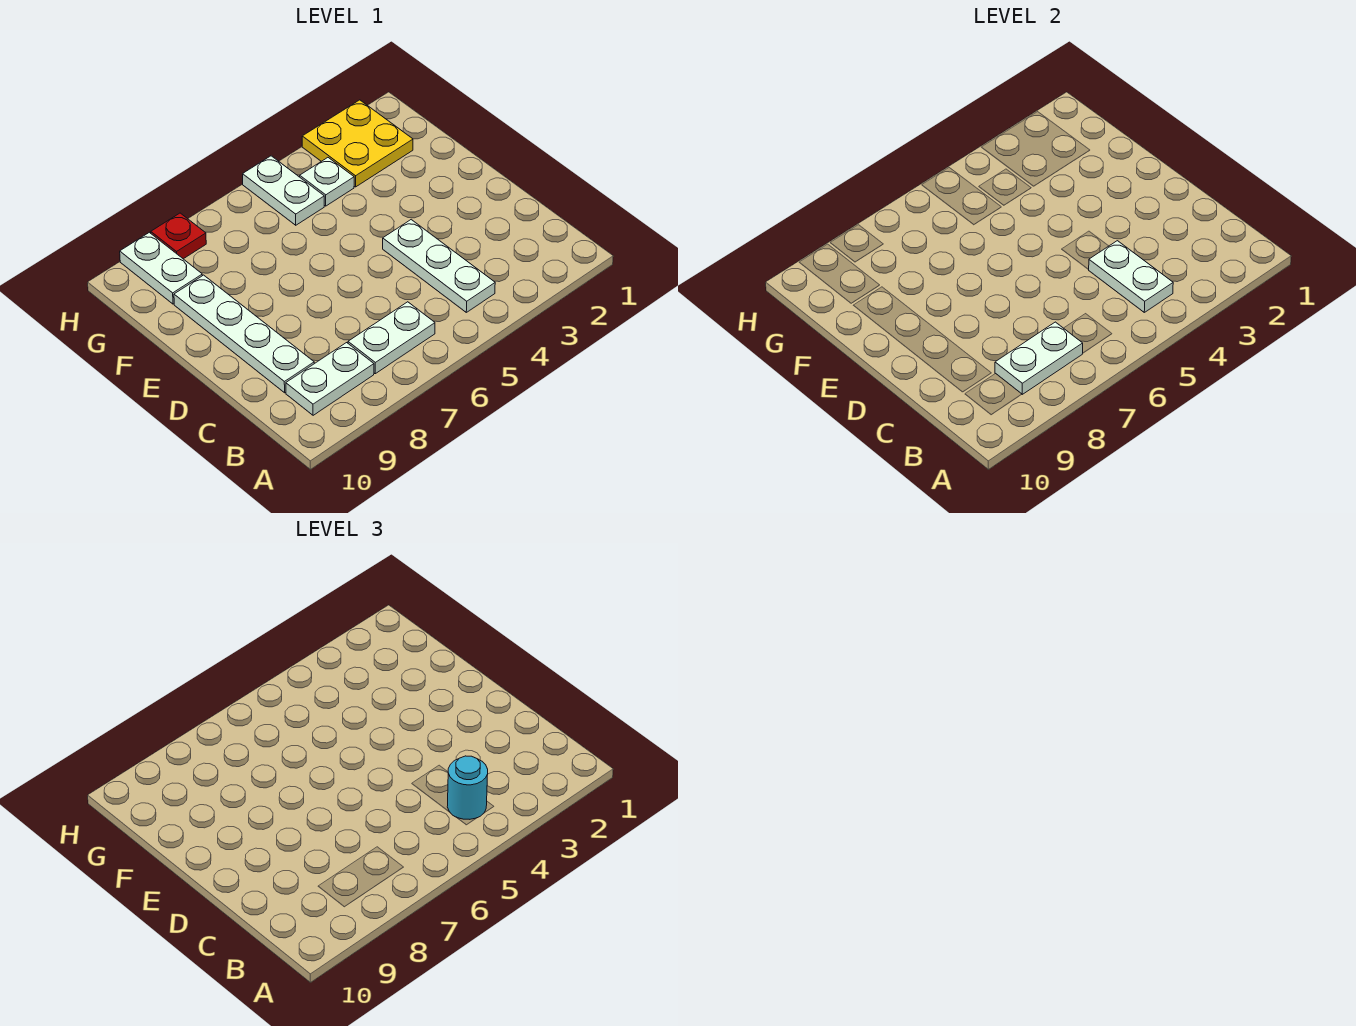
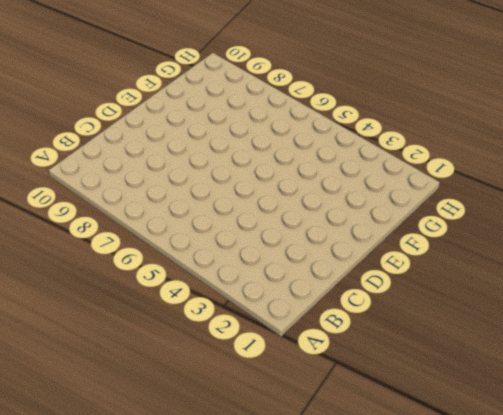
none -> white plate B4:D4 level 1
none -> white plate B6:B7 level 1
none -> white plate B8:B9 level 1

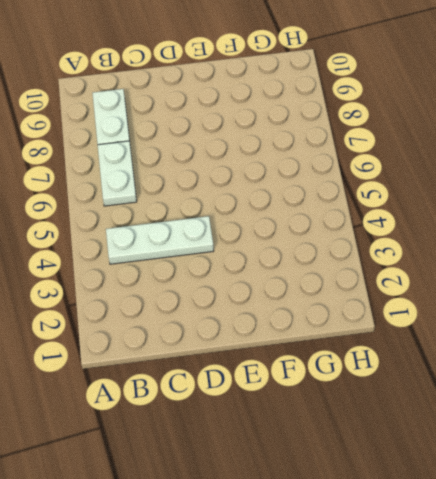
none -> white plate C9:F9 level 1
none -> yellow plate G2:H3 level 1
none -> white plate G4 level 1

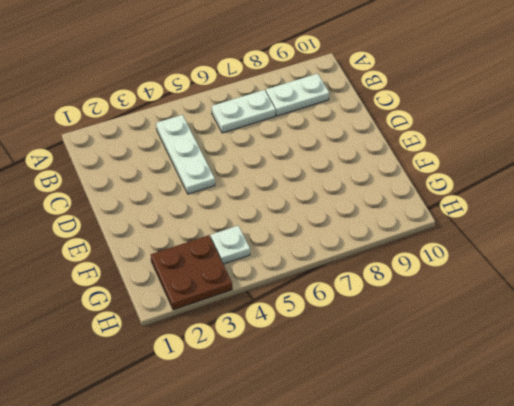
brown plate G2:H3 level 1 -> yellow plate G2:H3 level 1
none -> white plate C9:F9 level 1
none -> white plate G5:H5 level 1
none -> white plate G9:H9 level 1

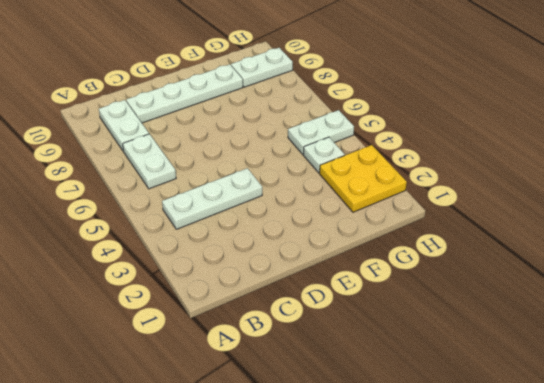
none -> red plate H8 level 1
none -> white plate B4:C4 level 2
none -> white plate B7:B8 level 2

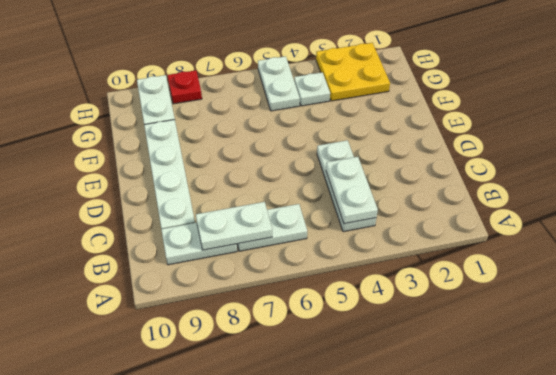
none -> cyan round brick B4 level 3

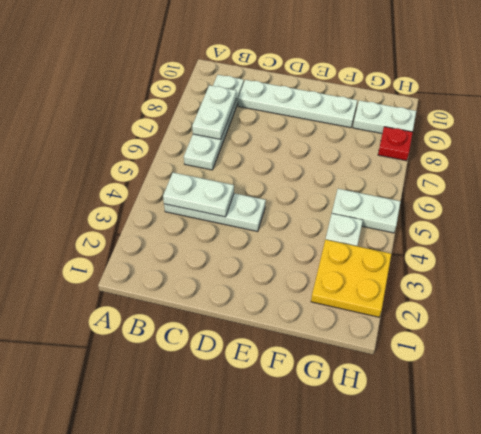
none -> cyan round brick B4 level 3

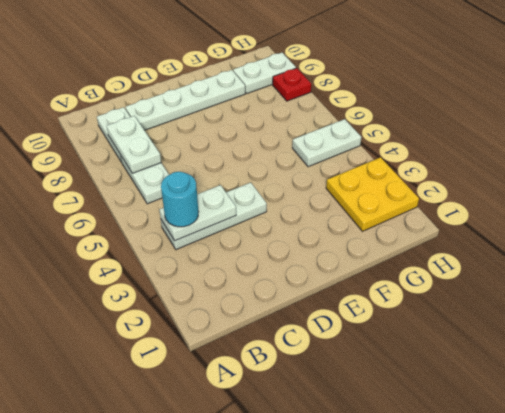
none -> white plate G4 level 1

